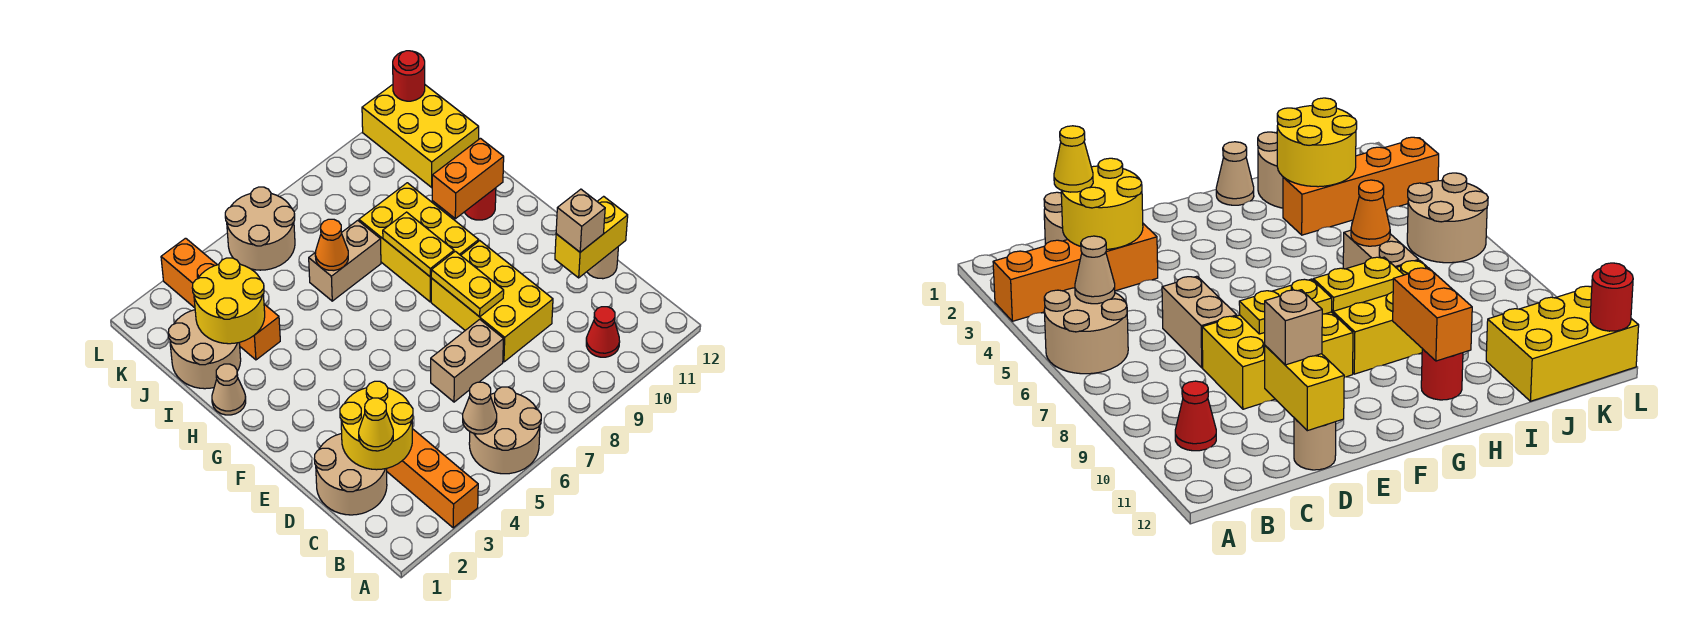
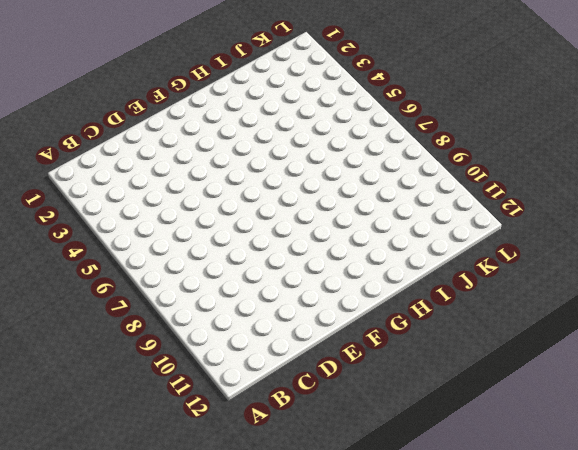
none -> orange brick A3:D3 level 1
none -> tan round brick A5:B6 level 1
none -> red cone B10 level 1

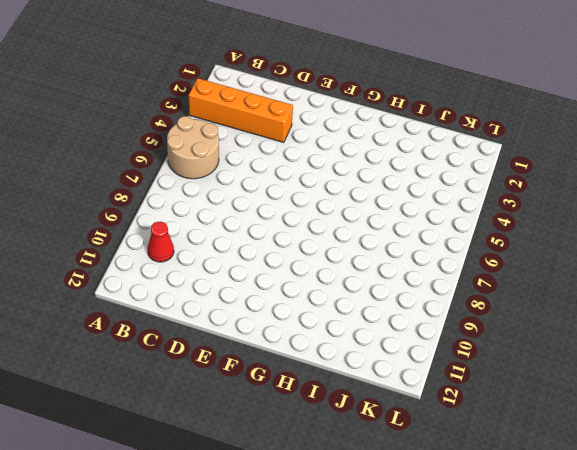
none -> tan round brick C1:D2 level 1
none -> tan brick D6:D7 level 1
none -> yellow brick D8:F9 level 1

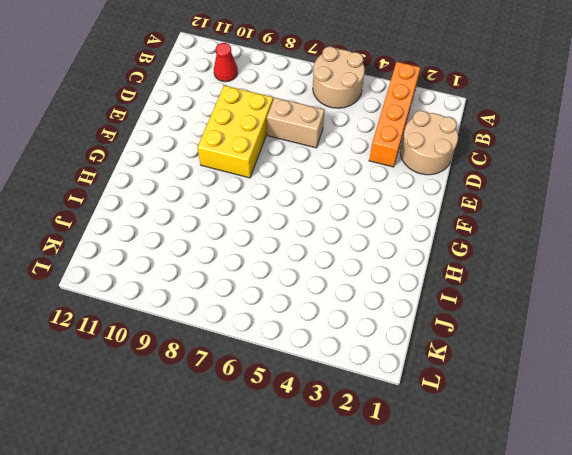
none -> tan round brick D12 level 1
none -> yellow brick G8:I9 level 1
none -> tan cone H1 level 1

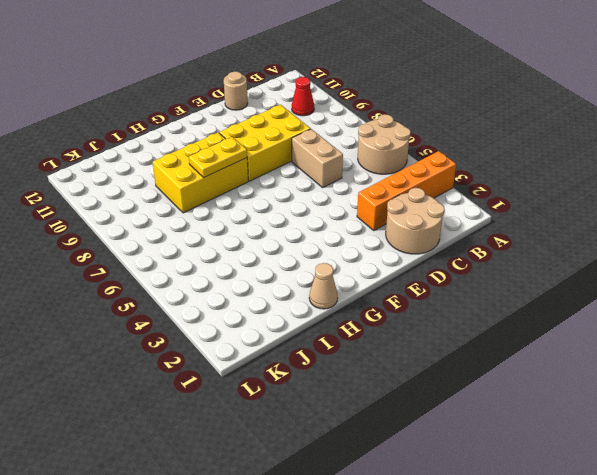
none -> red round brick H11 level 1
none -> tan round brick I1:J2 level 1
none -> orange brick I3:L3 level 1

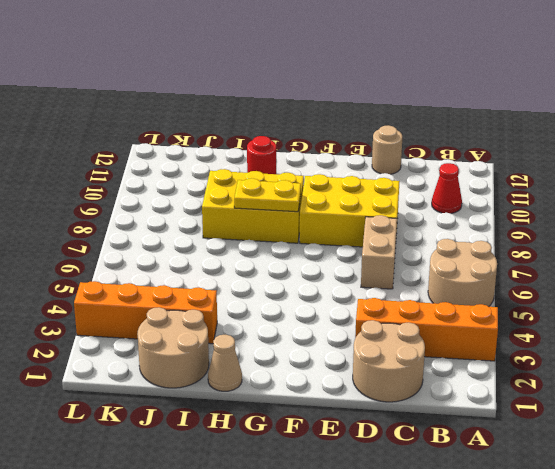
none -> tan brick I6:I7 level 1
none -> yellow brick J11:L12 level 1
none -> tan round brick K5:L6 level 1

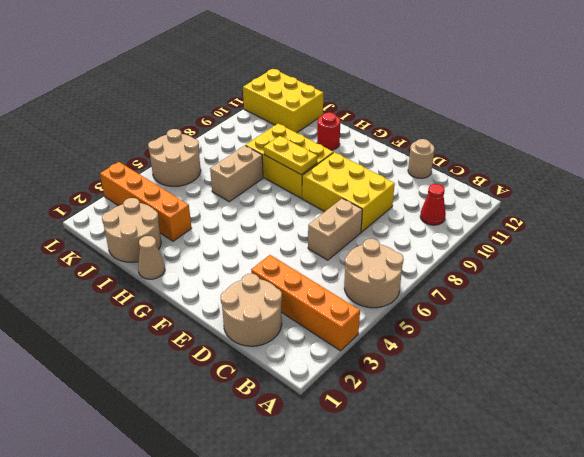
none -> tan cone B5 level 2
none -> yellow round brick C2:D3 level 2
none -> yellow brick D11:D12 level 2

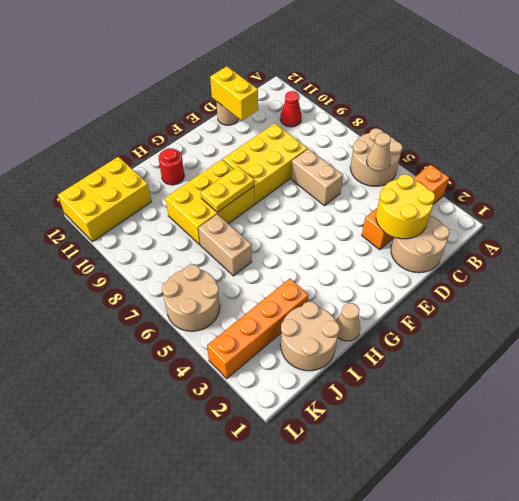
none -> yellow plate E8:F8 level 2
none -> orange brick H10:H11 level 2
none -> yellow round brick I2:J3 level 2

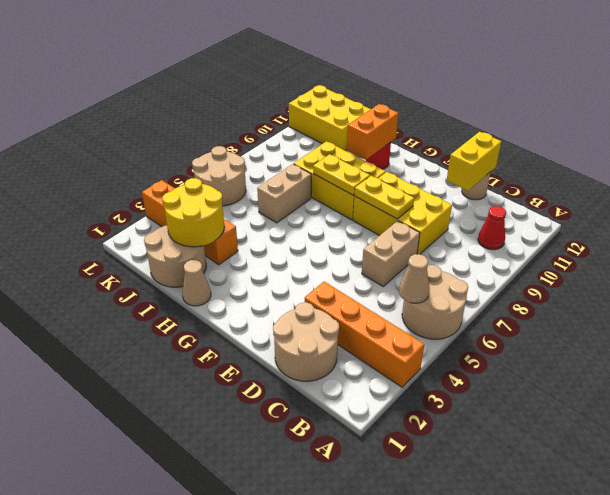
none -> yellow round brick C2:D3 level 2
none -> orange cone I6 level 2
none -> red round brick L12 level 2

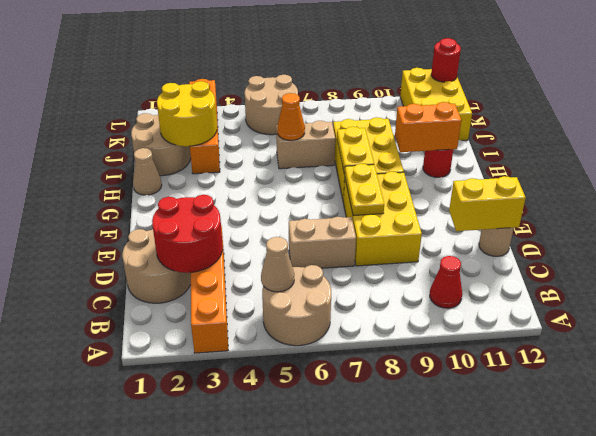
red round brick C2:D3 level 2 -> yellow round brick C2:D3 level 2
none -> yellow cone C2 level 3
none -> tan brick D11 level 3

